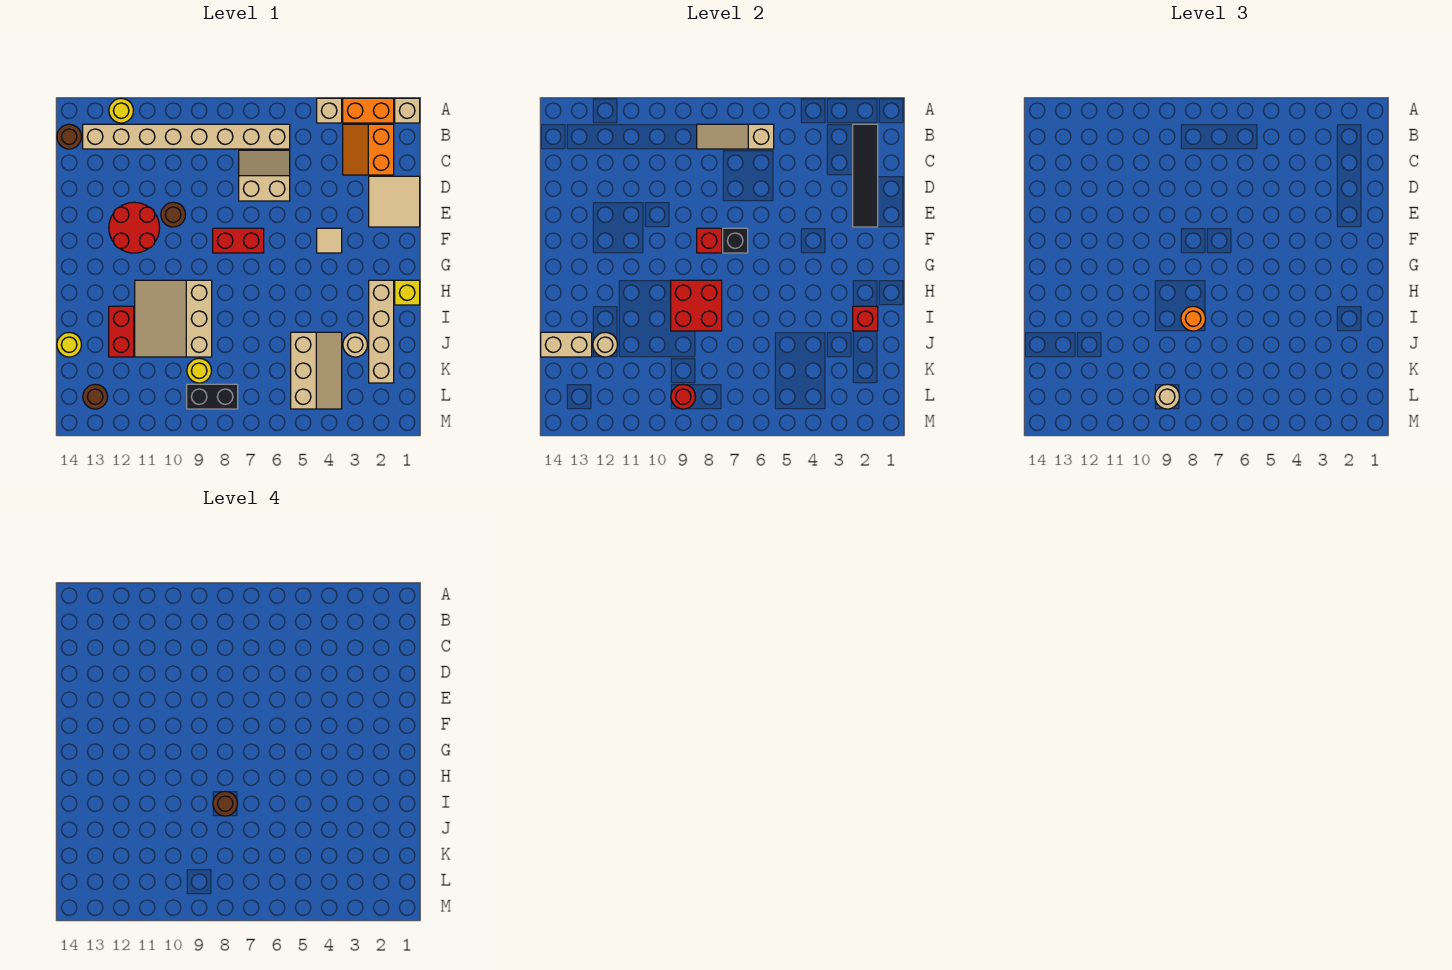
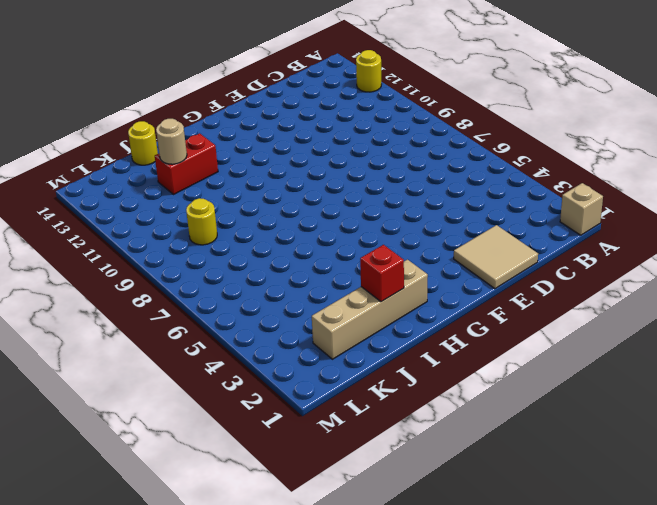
none -> orange brick A2:A3 level 1
none -> tan brick A4 level 1
none -> orange slope B2:C3 level 1 top 2
none -> tan brick B6:B13 level 1

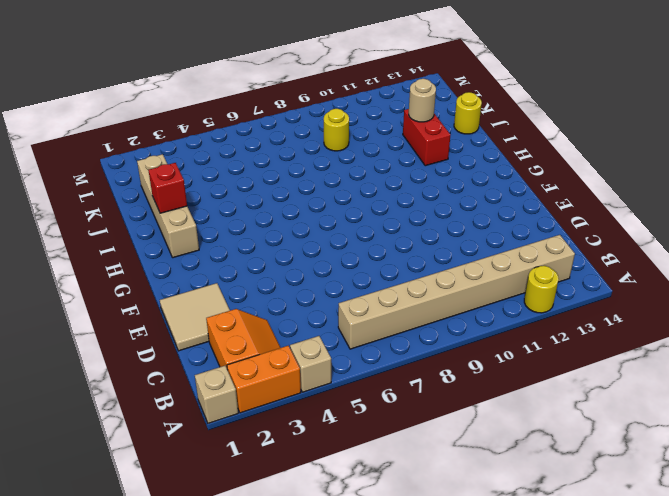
none -> brown round brick B14 level 1
none -> tan slope C6:D7 level 1 top D
none -> brown round brick E10 level 1
none -> red round brick E11:F12 level 1

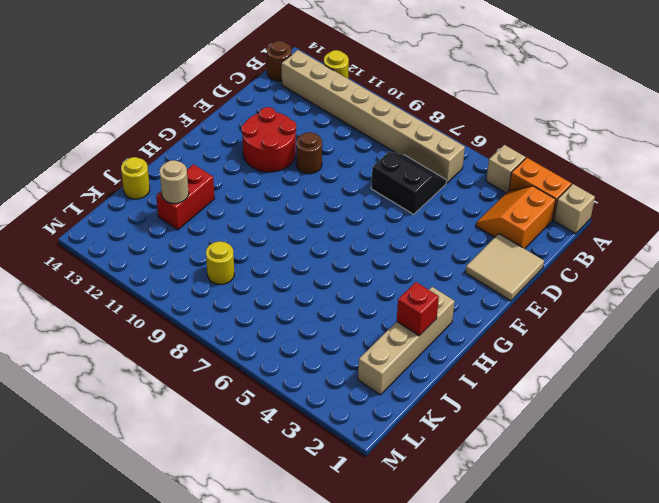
black slope C6:D7 level 1 top D -> tan slope C6:D7 level 1 top D
none -> tan tile F4 level 1
none -> red brick F7:F8 level 1
none -> yellow brick H1 level 1
none -> tan slope H9:J11 level 1 top 9

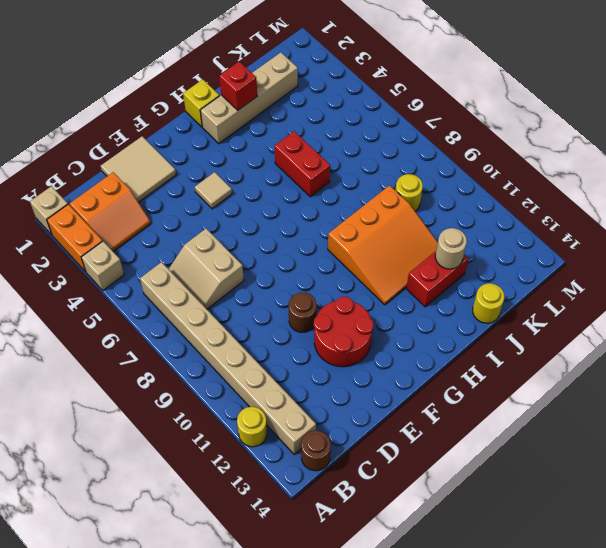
orange slope H9:J11 level 1 top 9 -> tan slope H9:J11 level 1 top 9
red brick I5:I6 level 1 -> red brick F7:F8 level 1
none -> tan round brick J3 level 1
none -> tan slope J4:L5 level 1 top 5
none -> black brick L8:L9 level 1
none -> brown round brick L13 level 1

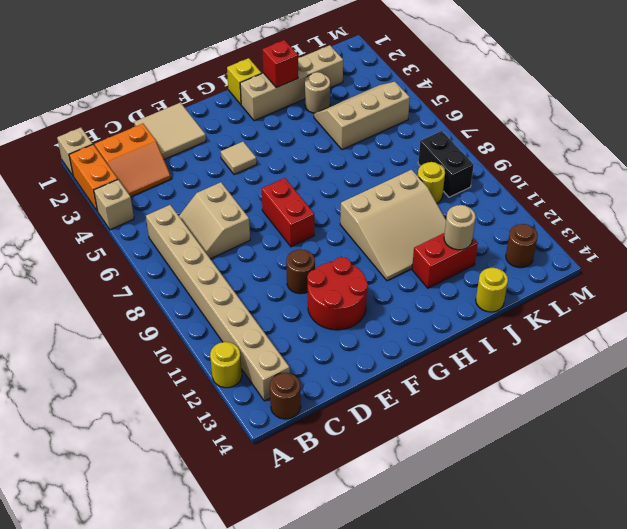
none -> black tile B2:E2 level 2
none -> tan slope B6:B8 level 2 top 6
none -> black brick F7 level 2
none -> red brick F8 level 2

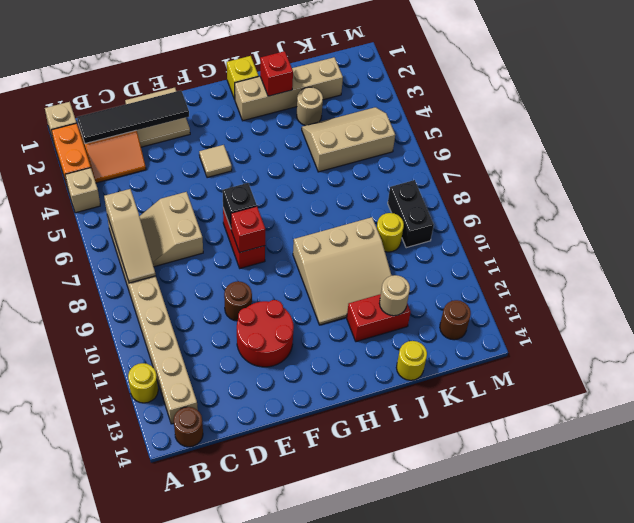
none -> red brick H8:I9 level 2
none -> tan brick J13:J14 level 2
none -> red round brick L9 level 2
none -> orange round brick I8 level 3

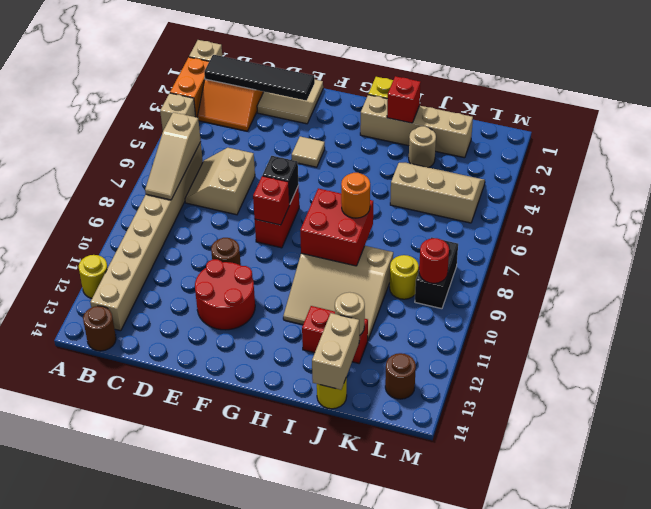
none -> tan round brick L9 level 3
none -> brown round brick I8 level 4

